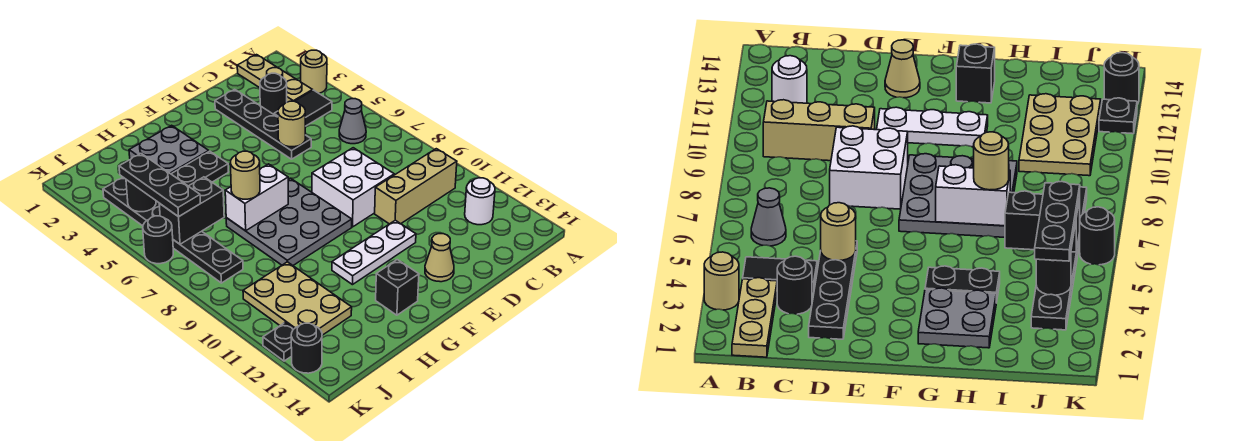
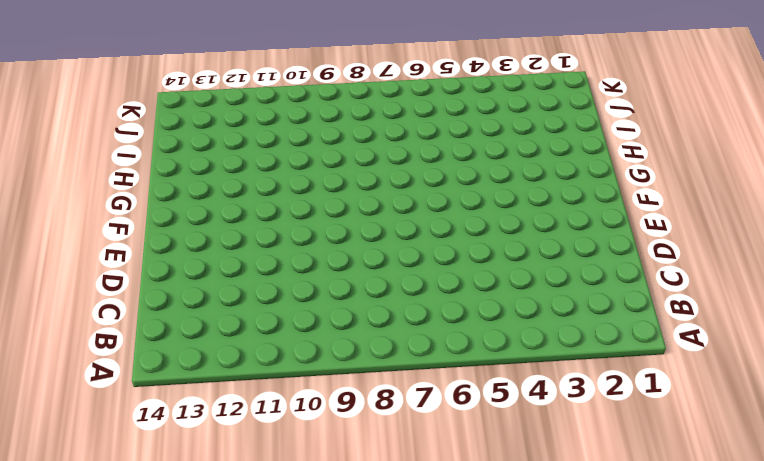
none -> tan round brick A3 level 1
none -> tan plate B1:B3 level 1
none -> black tile B4:C4 level 1

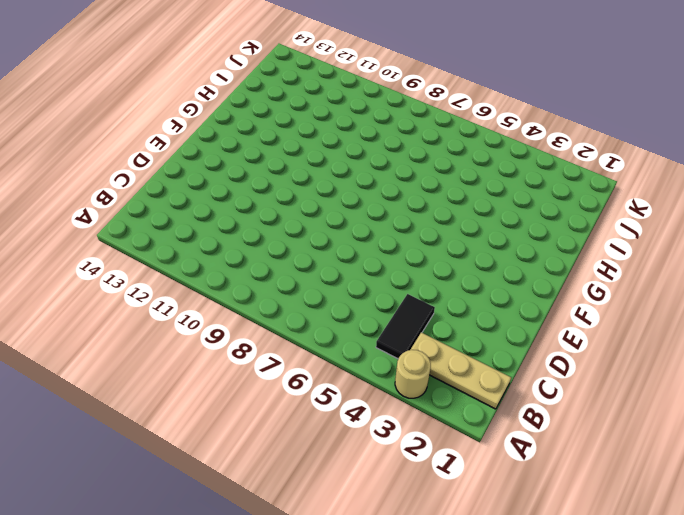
none -> grey cone B6 level 1
none -> tan brick B10:D10 level 1
none -> white round brick B12 level 1

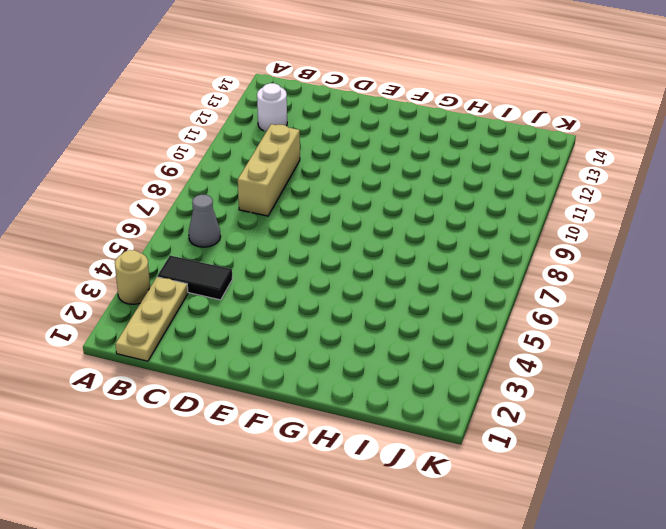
tan brick C8:C10 level 1 -> tan brick B10:D10 level 1
none -> black round brick C3 level 1
none -> black plate D2:D5 level 1
none -> white brick D8:E9 level 1

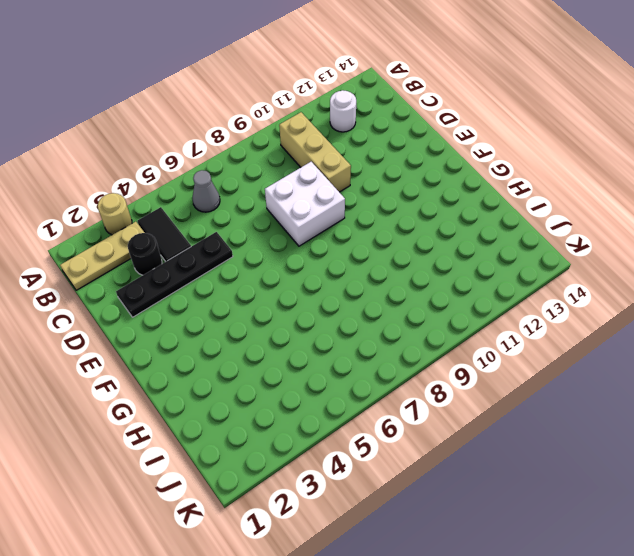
none -> white plate E11:G11 level 1
none -> tan cone E13 level 1
none -> grey plate F7:H9 level 1

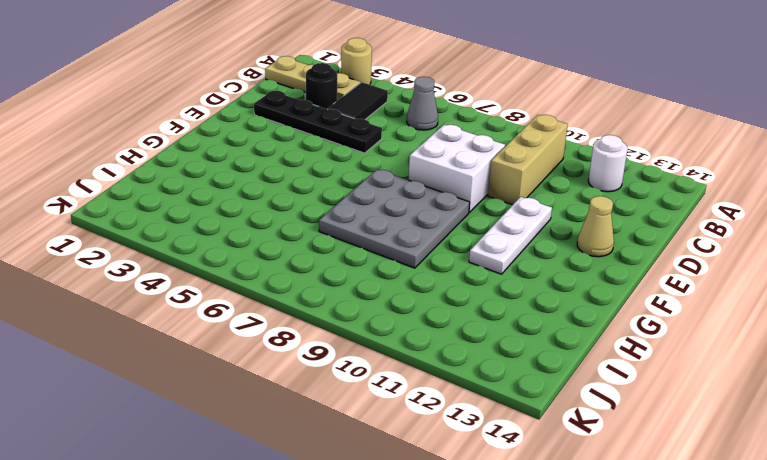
none -> grey plate G2:H3 level 1
none -> black plate G4:H4 level 1
none -> black brick G13 level 1

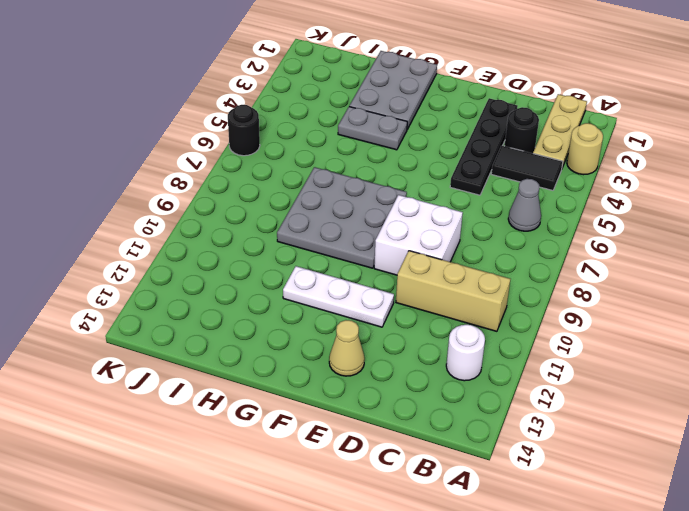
grey plate G1:H3 level 1 -> grey plate G2:H3 level 1
grey plate G4:H4 level 1 -> black plate G4:H4 level 1
none -> black brick G13 level 1
none -> tan plate I10:J12 level 1
none -> black plate J3:J8 level 1

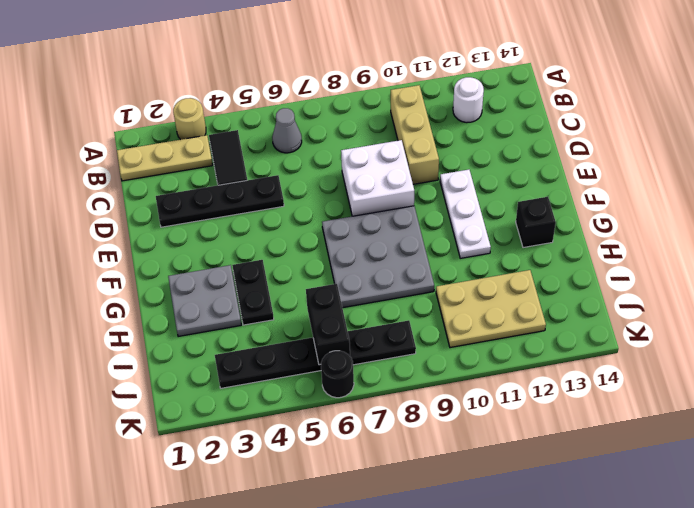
none -> black round brick C3 level 1
none -> tan cone E13 level 1
none -> black plate K12 level 1

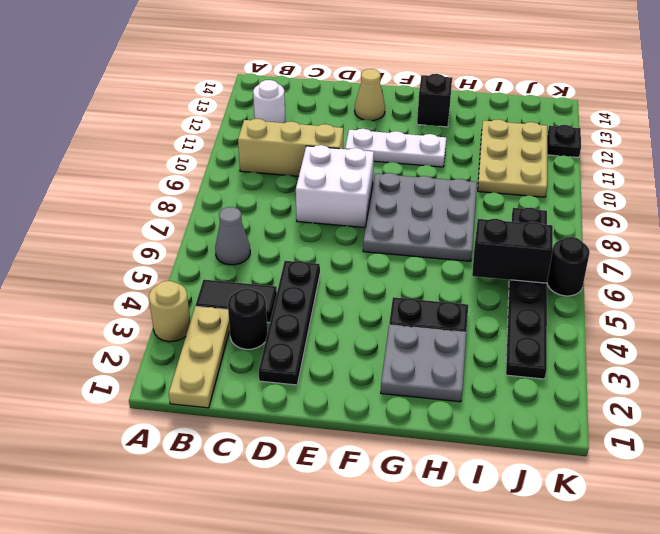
none -> black round brick K13 level 1
none -> tan round brick D5 level 2
none -> white brick G7:H7 level 2

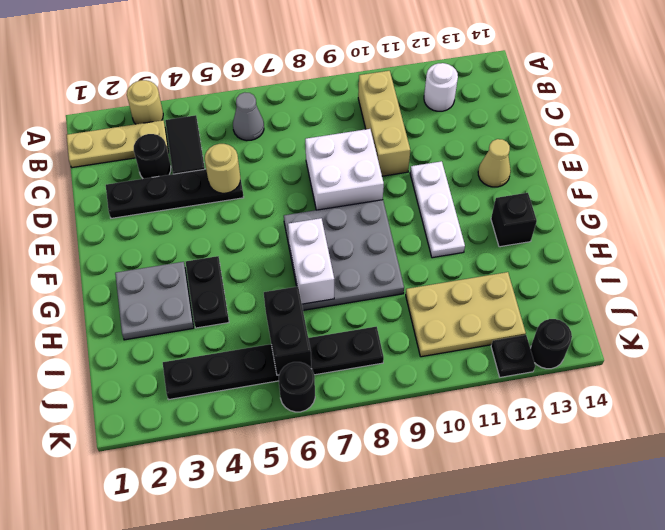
none -> black round brick J4 level 2
none -> tan round brick H7 level 3
none -> black plate J4:J6 level 3

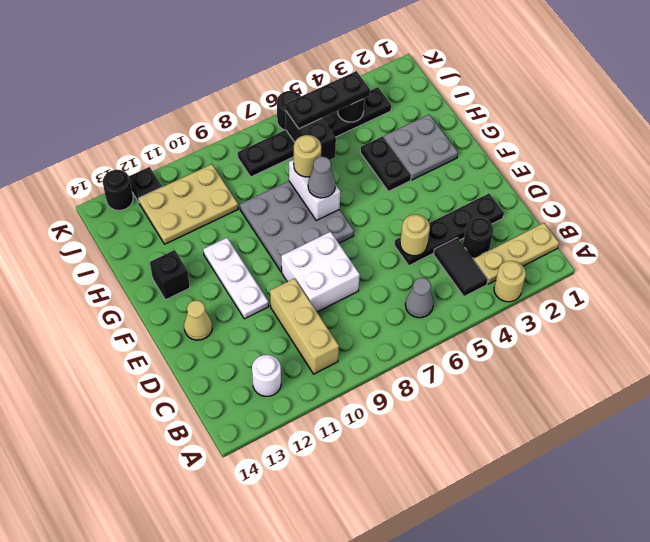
grey cone G7 level 3 -> none

